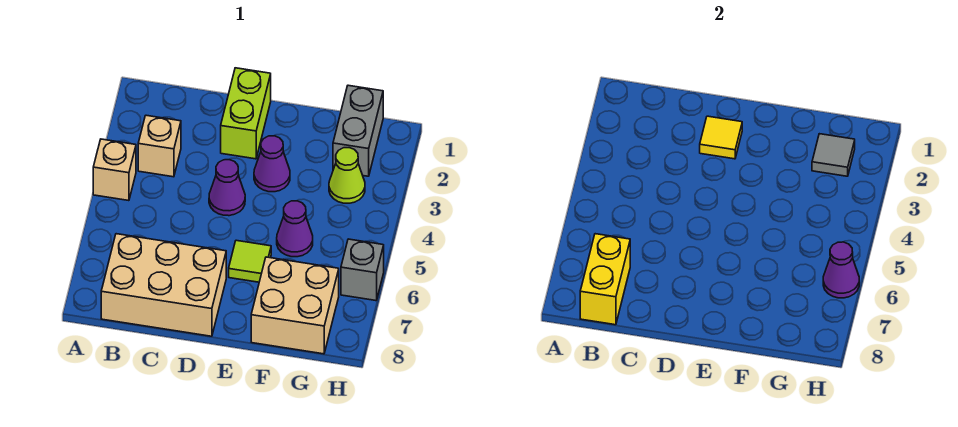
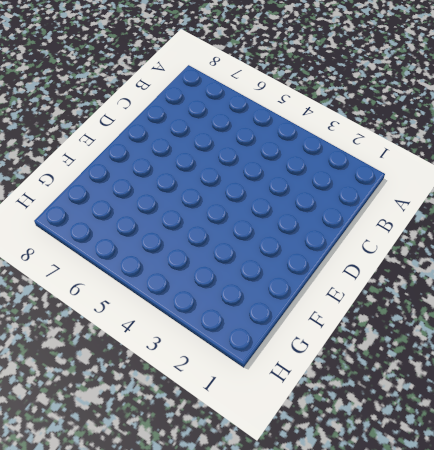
none -> tan brick A4 level 1
none -> tan brick B3 level 1
none -> tan brick B7:D8 level 1

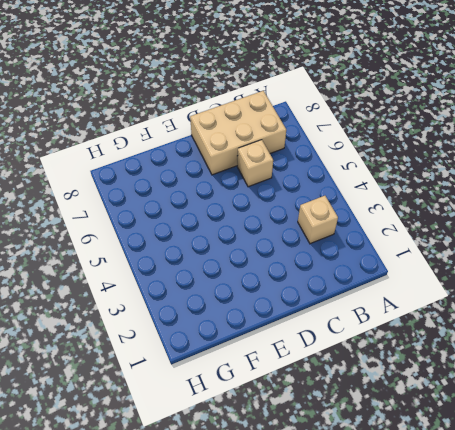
tan brick C6 level 1 -> tan brick A4 level 1
none -> lime brick D1:D2 level 1
none -> purple cone D4 level 1
none -> purple cone E3 level 1

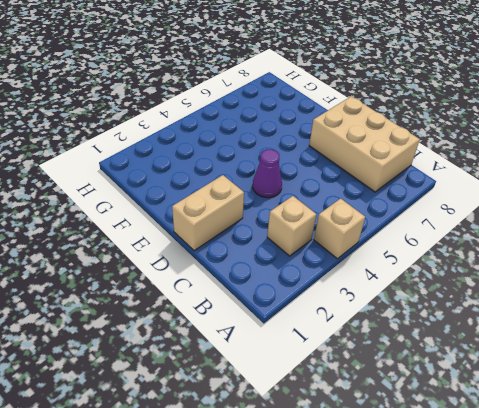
tan brick D1:D2 level 1 -> lime brick D1:D2 level 1
none -> purple cone E3 level 1
none -> lime tile E6 level 1
none -> purple cone F5 level 1

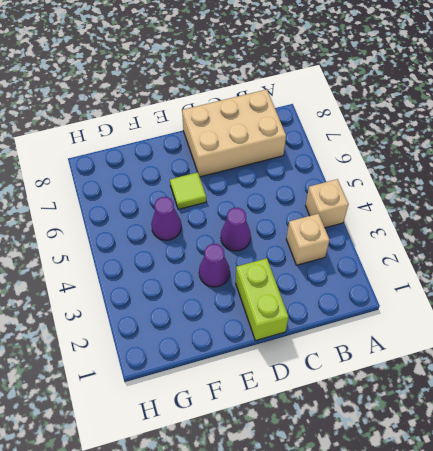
none -> tan brick F7:G8 level 1
none -> grey brick G1:G2 level 1
none -> lime cone G3 level 1

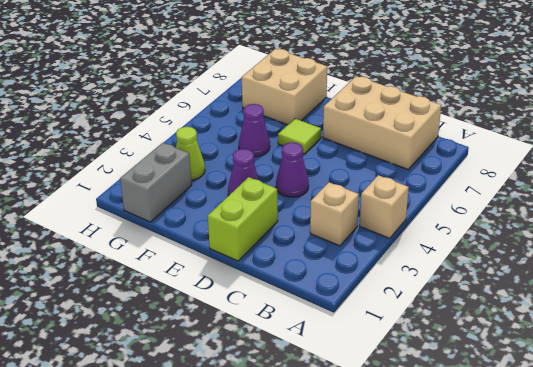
none -> grey brick H6 level 1
none -> yellow brick B7:B8 level 2
none -> yellow tile D2 level 2

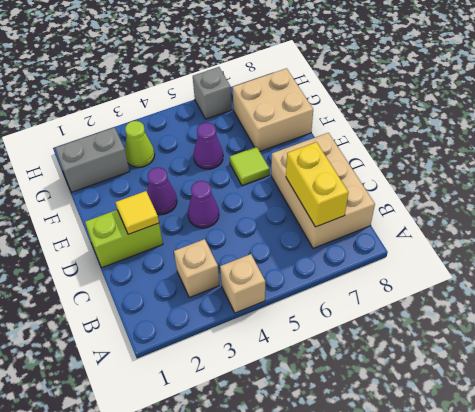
yellow brick B7:C7 level 2 -> yellow brick B7:B8 level 2
none -> grey tile G2 level 2
none -> purple cone H6 level 2

